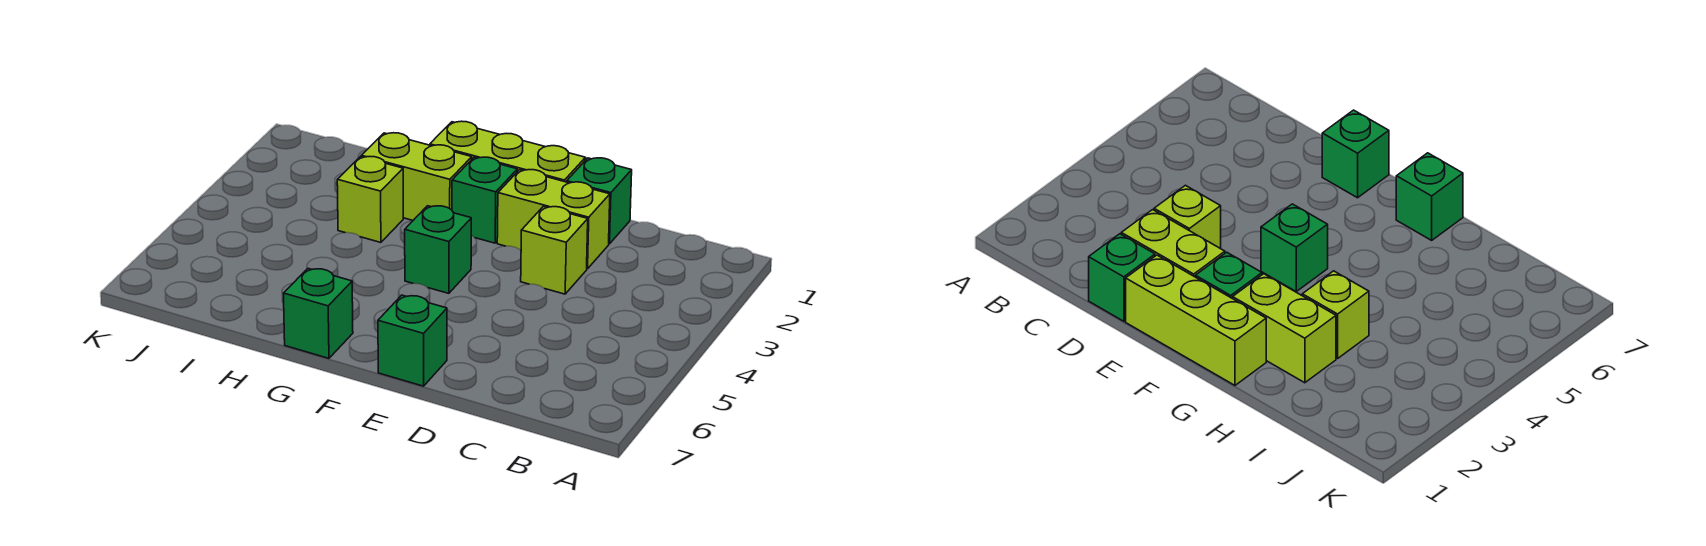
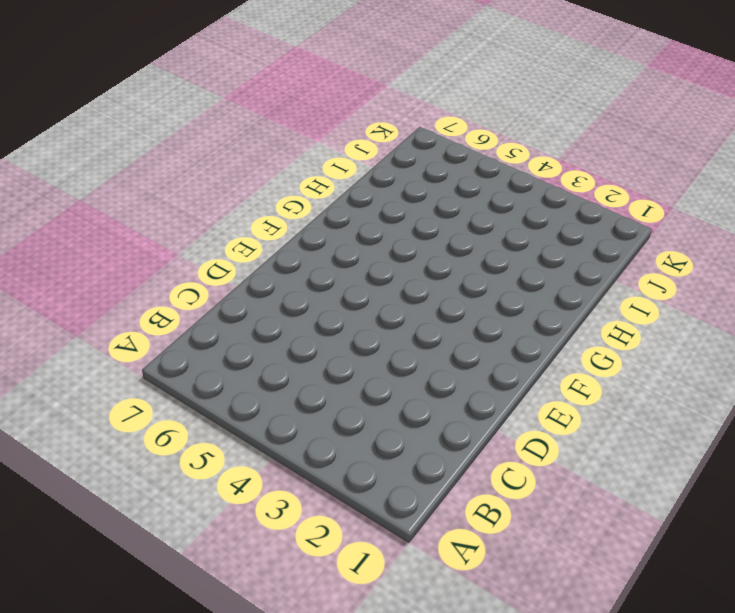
none -> green brick D1 level 1
none -> lime brick D2:E2 level 1

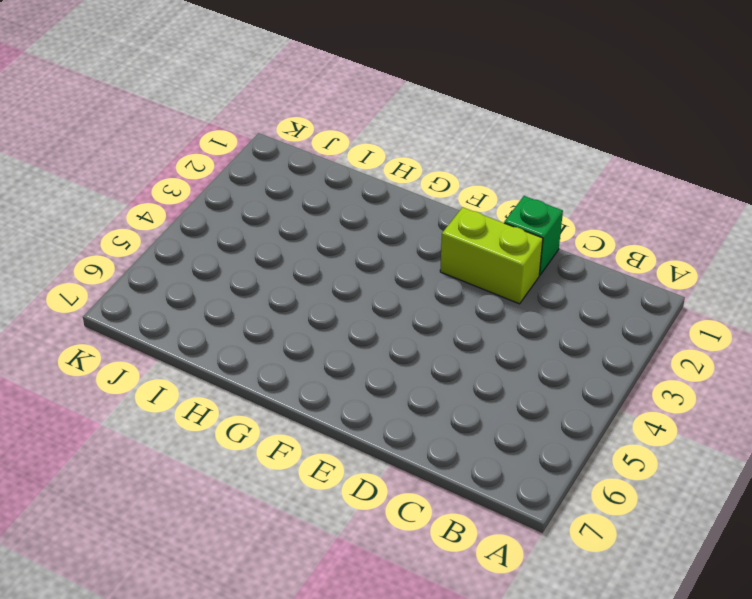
none -> lime brick D3 level 1
none -> lime brick E1:G1 level 1

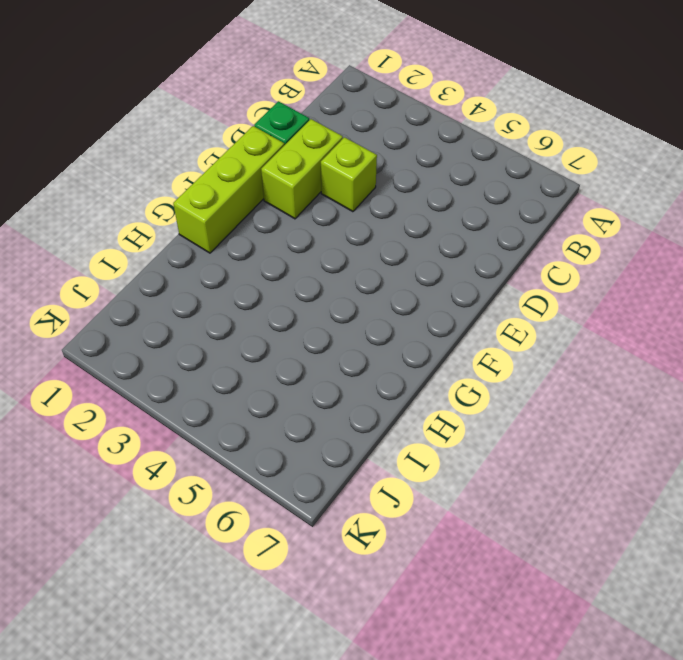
none -> green brick E7 level 1
none -> green brick F2 level 1

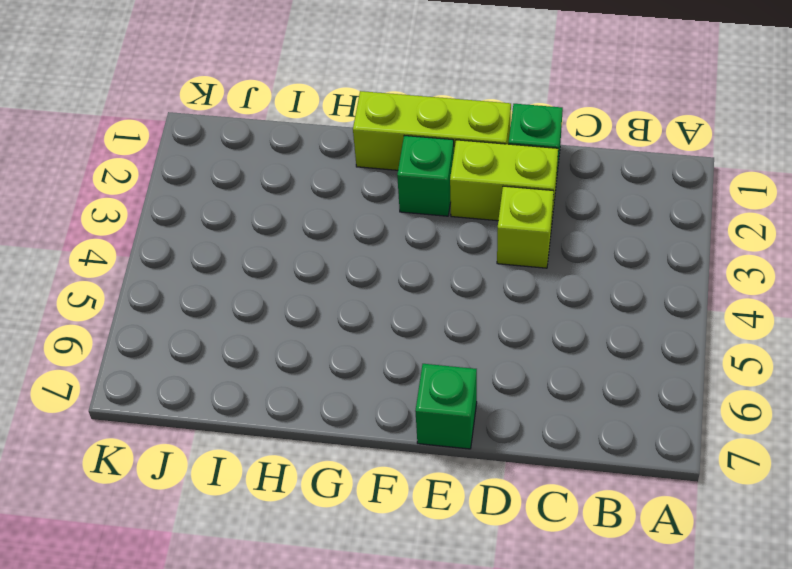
none -> green brick F4 level 1
none -> lime brick G2:H2 level 1

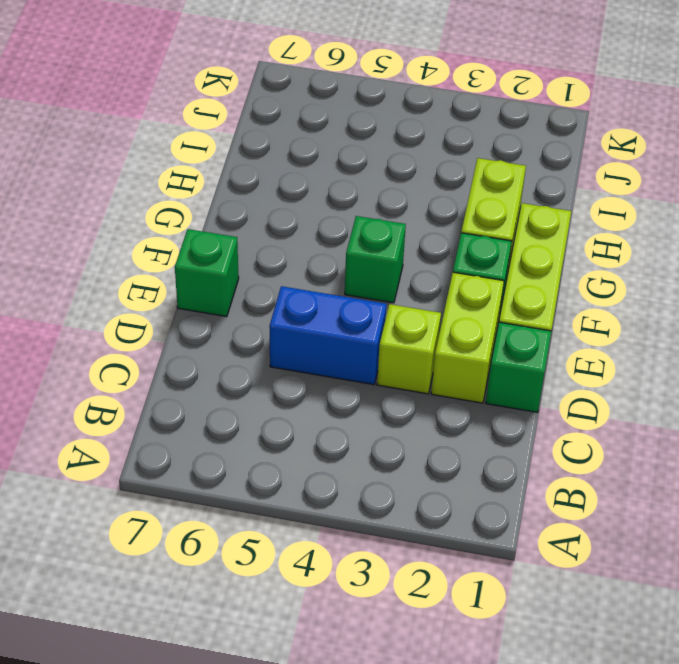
blue brick D4:D5 level 1 -> none
none -> green brick G7 level 1
none -> lime brick H3 level 1

